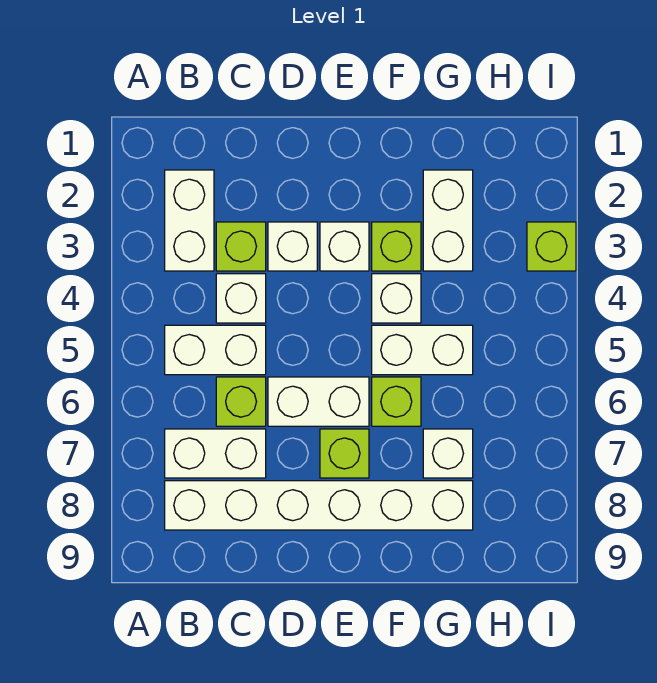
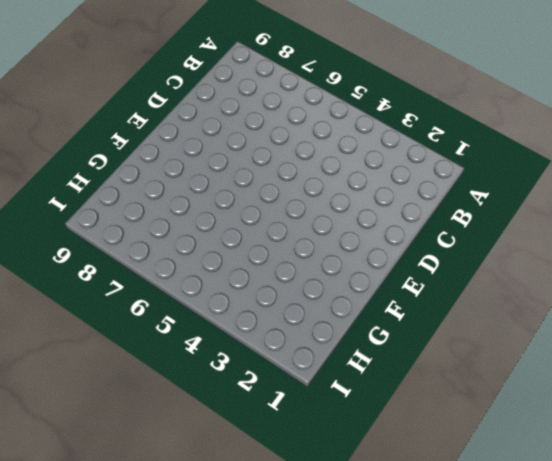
none -> white brick B2:B3 level 1
none -> white brick B5:C5 level 1
none -> white brick B7:C7 level 1

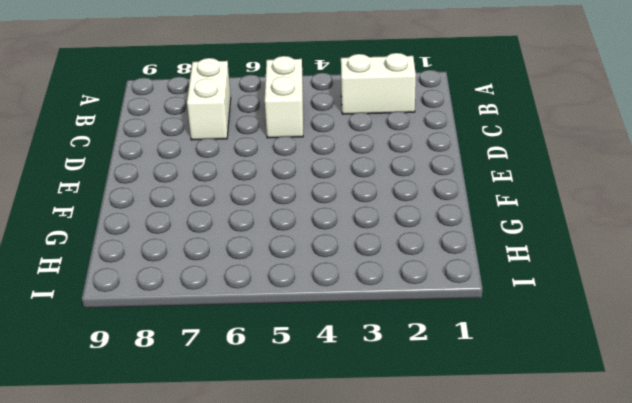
none -> white brick B8:G8 level 1
none -> lime brick C3 level 1
none -> white brick C4 level 1

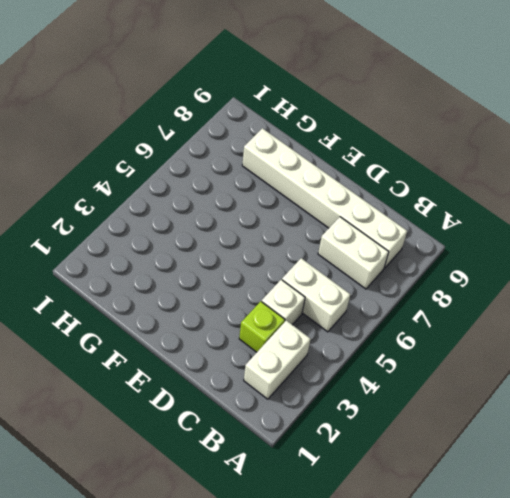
none -> lime brick C6 level 1
none -> white brick D3 level 1
none -> white brick D6:E6 level 1

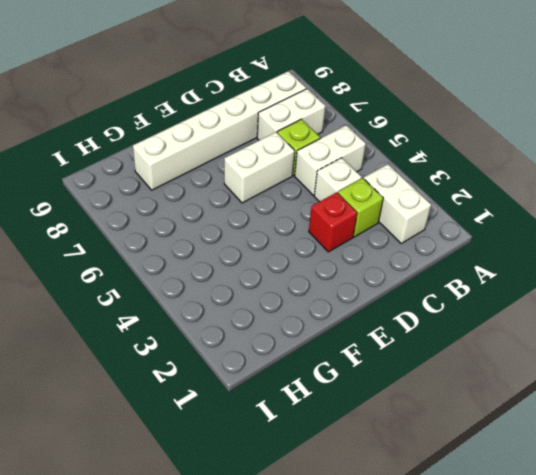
red brick D3 level 1 -> white brick D3 level 1
none -> white brick E3 level 1
none -> lime brick E7 level 1
none -> lime brick F3 level 1

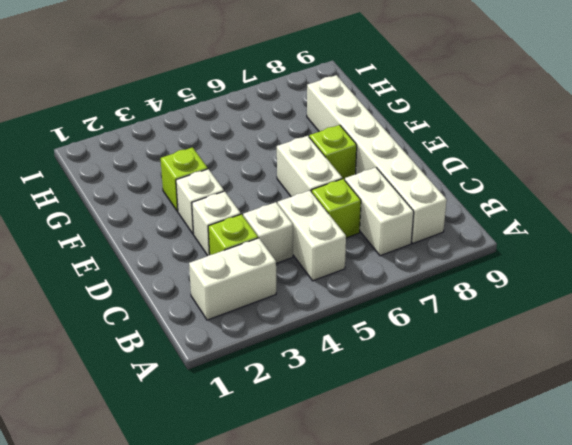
none -> white brick F4 level 1
none -> white brick F5:G5 level 1
none -> lime brick F6 level 1

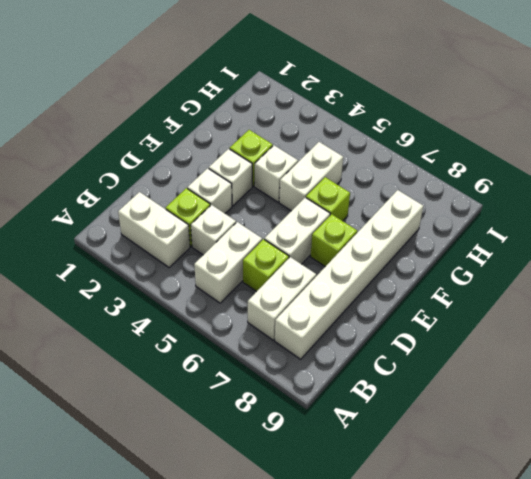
none -> white brick G2:G3 level 1
none -> white brick G7 level 1
none -> lime brick I3 level 1

